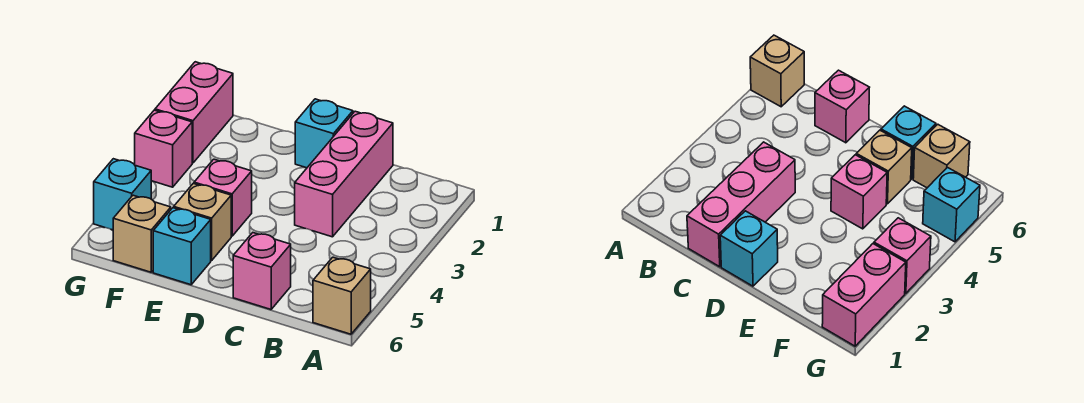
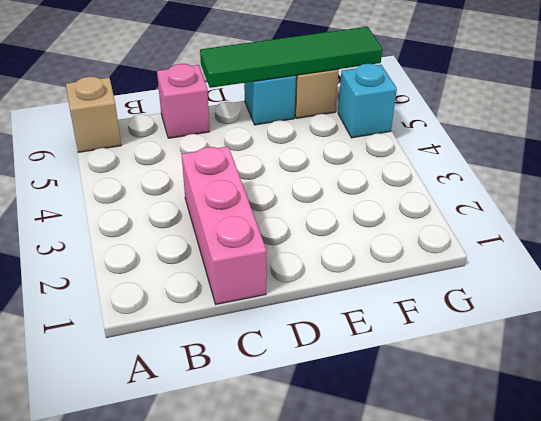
green tile D6:G6 level 2 -> none
none -> cyan brick D1 level 1
none -> pink brick E4 level 1

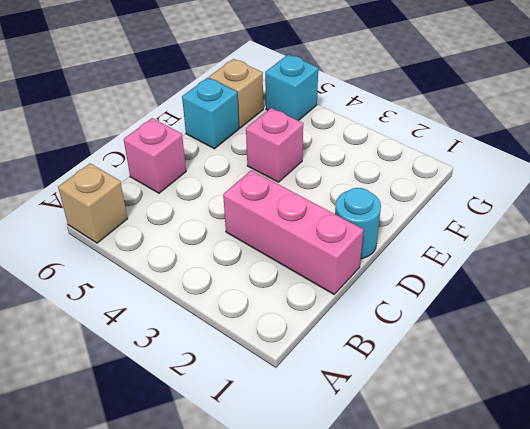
cyan round brick D1 level 1 -> cyan brick D1 level 1
none -> tan brick E5 level 1
none -> pink brick G1:G2 level 1

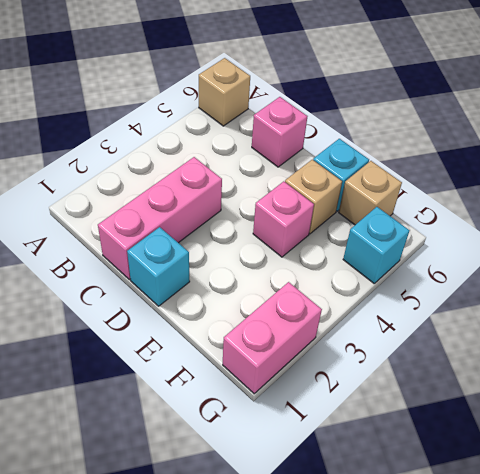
none -> pink brick G3 level 1

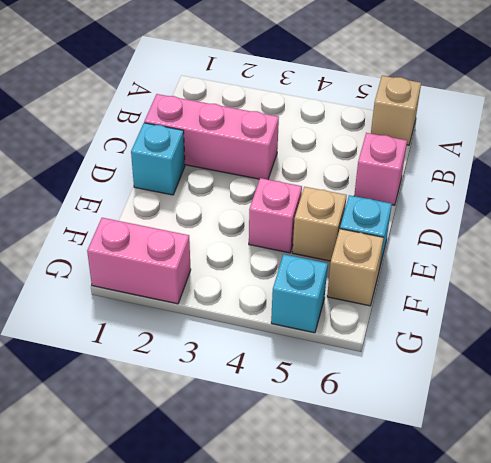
none -> pink brick G3 level 1

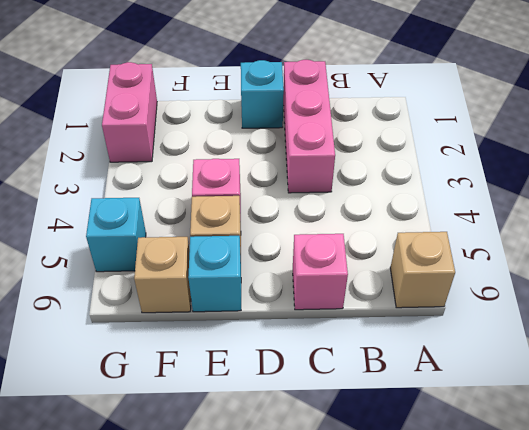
none -> pink brick G3 level 1

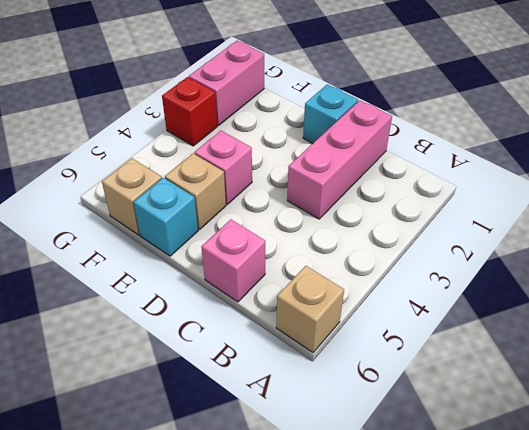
red brick G3 level 1 -> pink brick G3 level 1
none -> cyan brick G5 level 1

